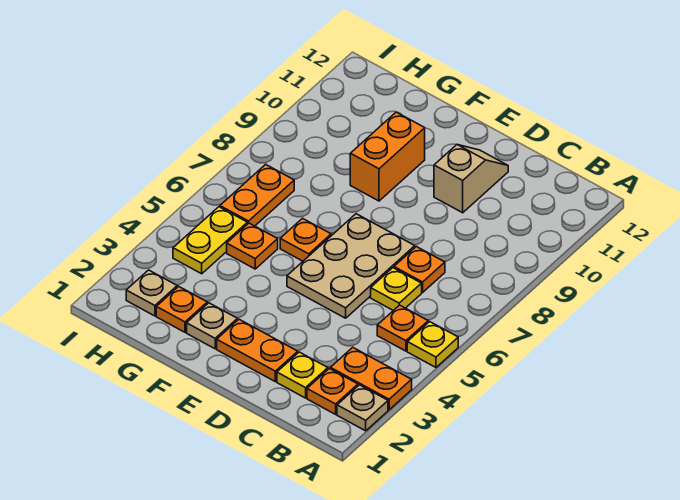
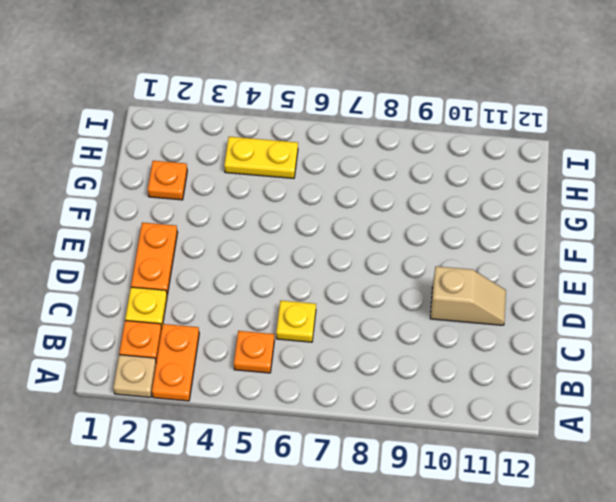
none -> yellow plate A5 level 1
none -> orange plate C7 level 1
none -> tan plate D5:E7 level 1

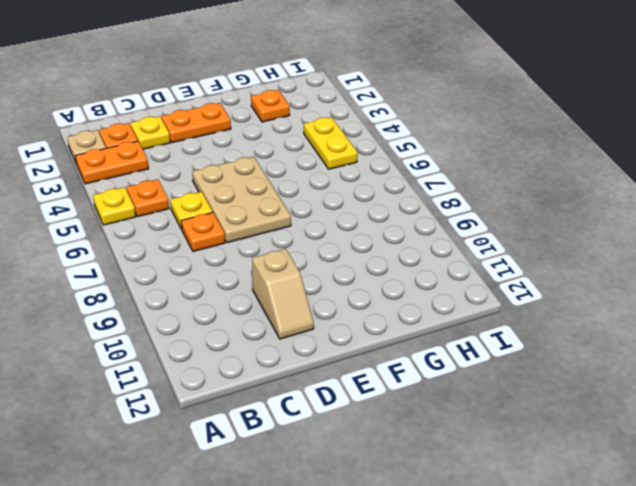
none -> tan plate F2 level 1
none -> orange plate F6 level 1
none -> orange brick F9:F10 level 1

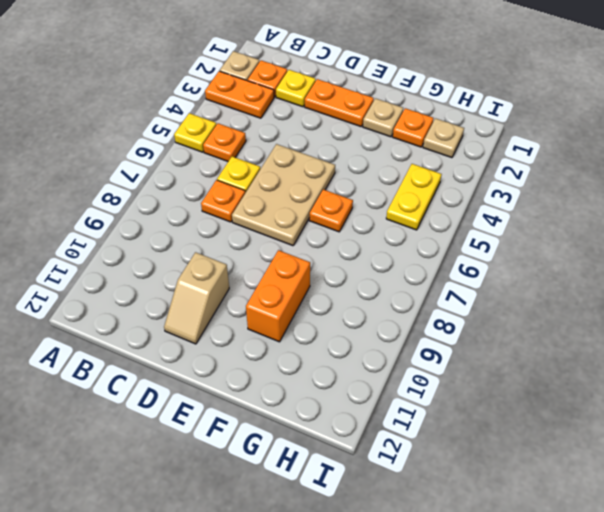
none -> orange plate G5 level 1
none -> orange plate H6:H7 level 1

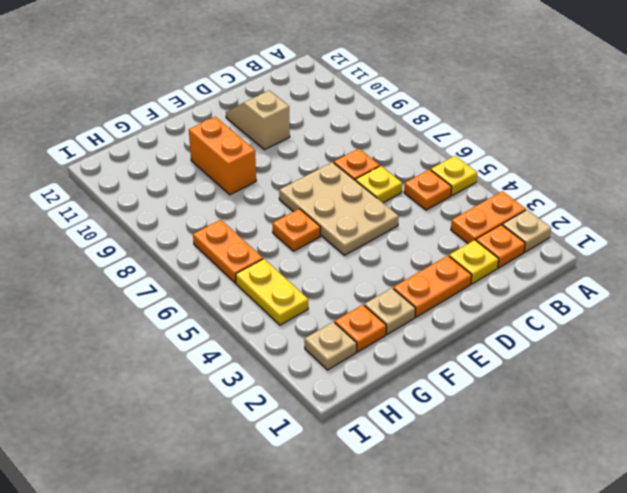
none -> orange plate G5 level 1

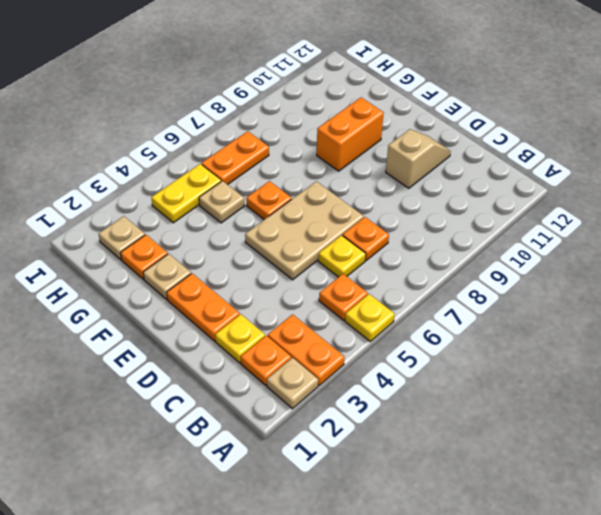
tan plate G5 level 1 -> orange plate G5 level 1

